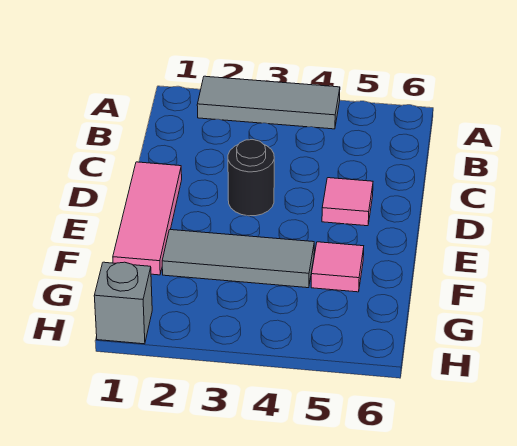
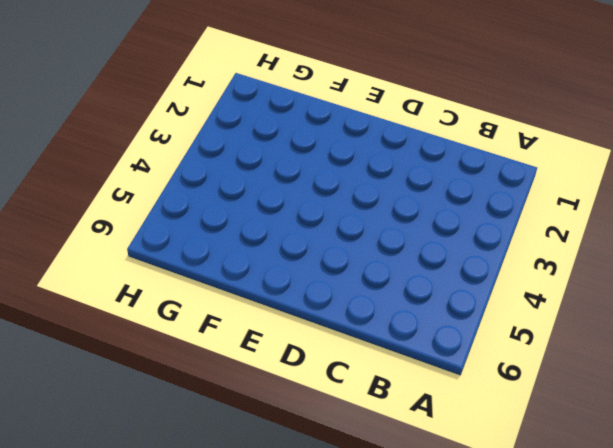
none -> grey tile A2:A4 level 1
none -> pink tile D1:F1 level 1

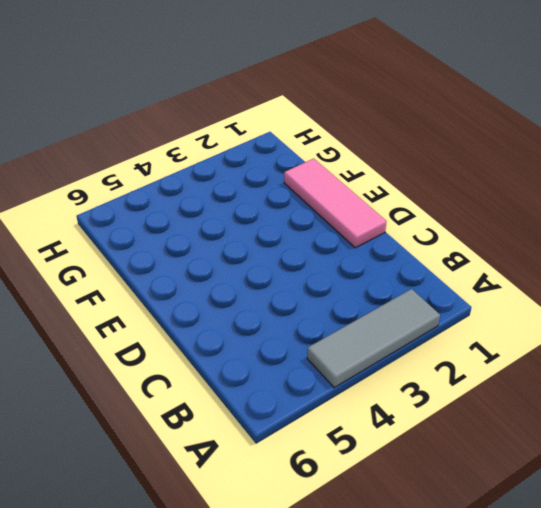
none -> black round brick D3 level 1
none -> pink tile D5 level 1

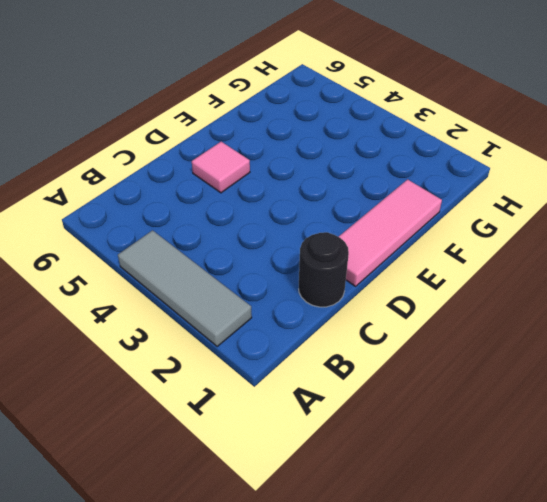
black round brick C1 level 1 -> black round brick D3 level 1
none -> grey tile F2:F4 level 1
none -> pink tile F5 level 1

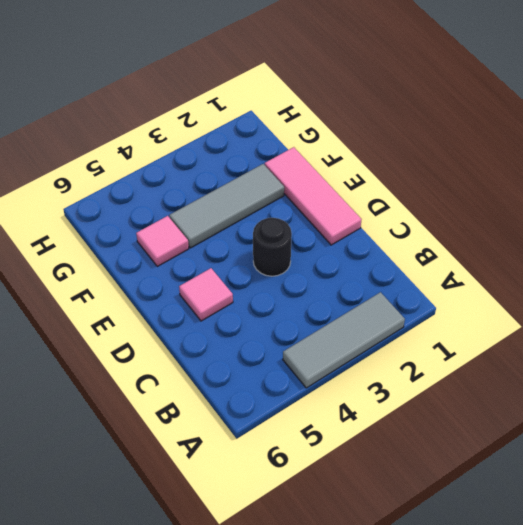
none -> grey brick H1 level 1

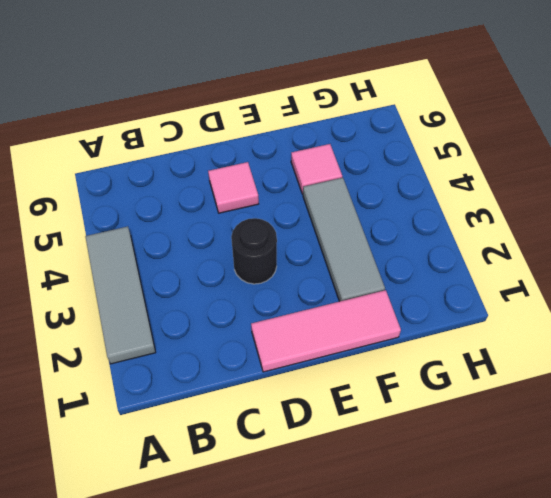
none -> grey brick H1 level 1

